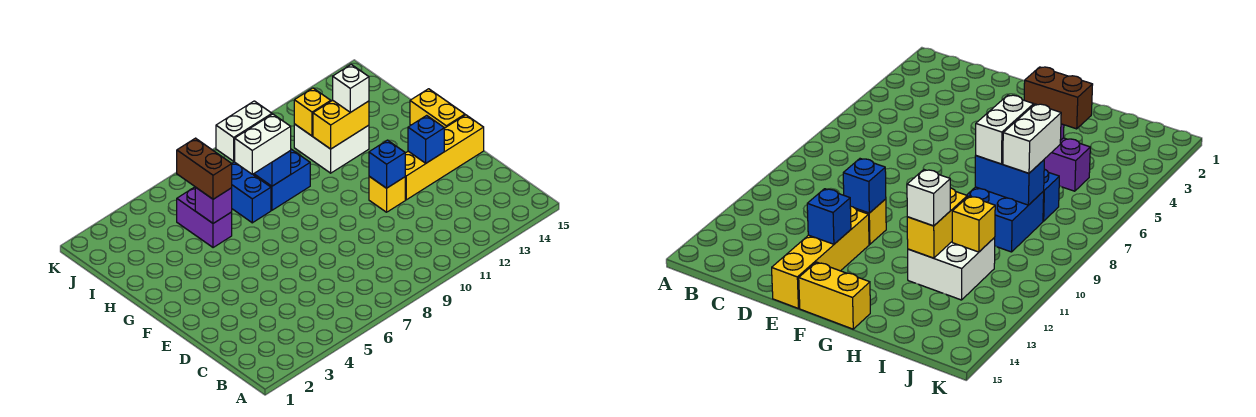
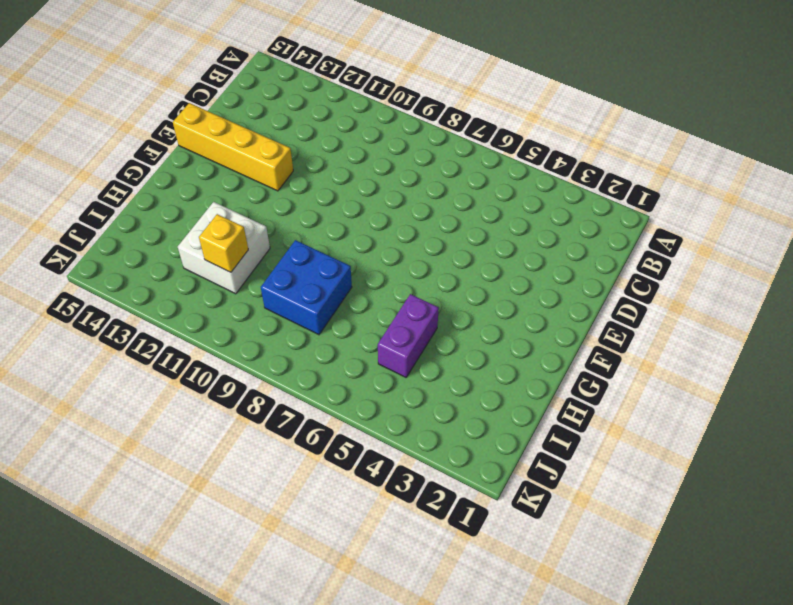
none -> yellow brick E11 level 1
none -> yellow brick F15:G15 level 1
none -> blue brick H7:I7 level 1

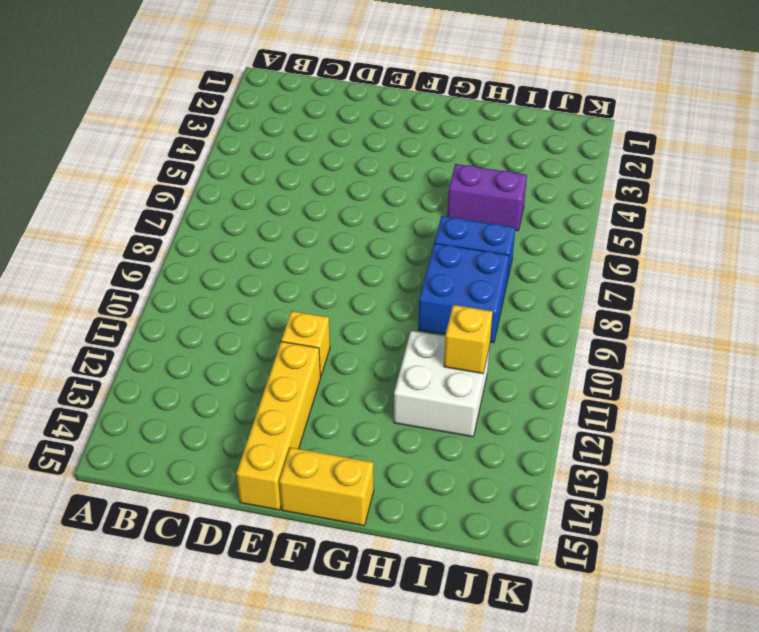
none -> blue brick E11 level 2
none -> blue brick E13 level 2
none -> purple brick H5 level 2

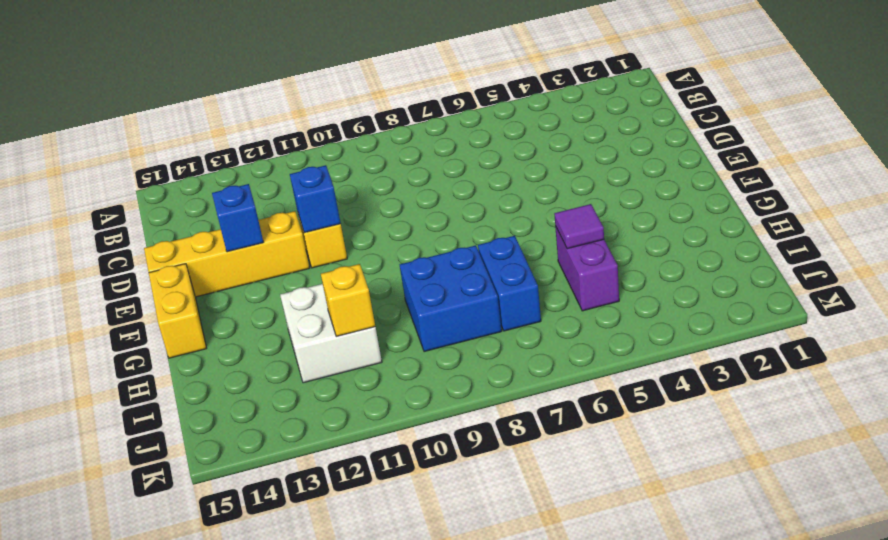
purple tile H5 level 2 -> purple brick H5 level 2
none -> blue brick H8:I8 level 2
none -> yellow brick H11:H12 level 2
none -> brown brick H5:I5 level 3

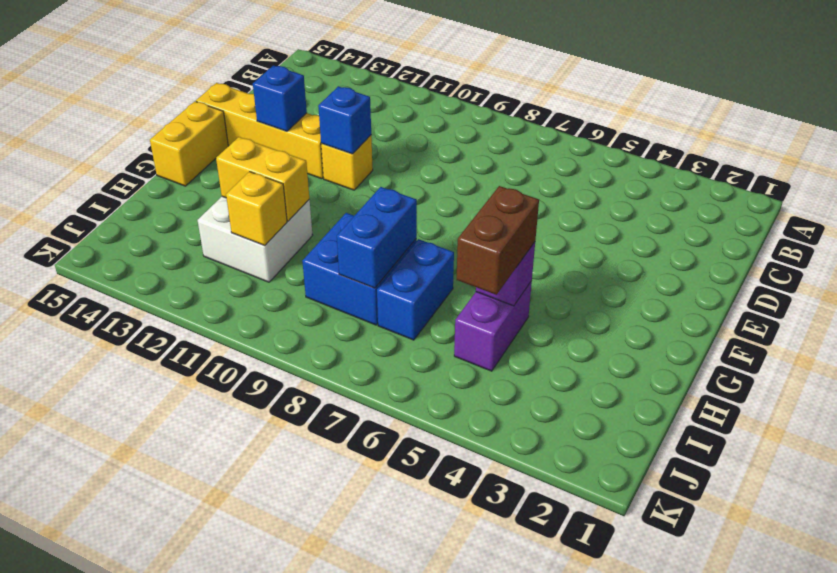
none -> white brick H7:H8 level 3
none -> white brick H12 level 3
none -> white brick I7:I8 level 3

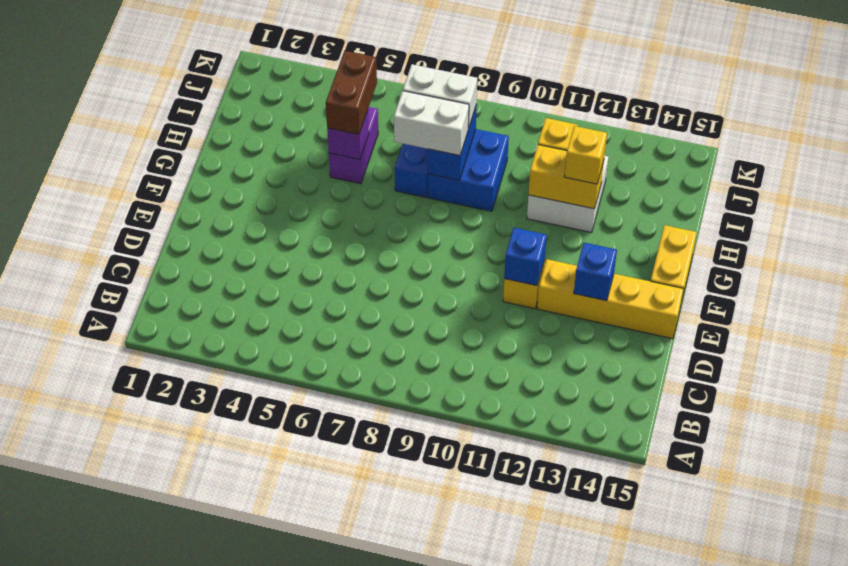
yellow brick H12 level 3 -> white brick H12 level 3

